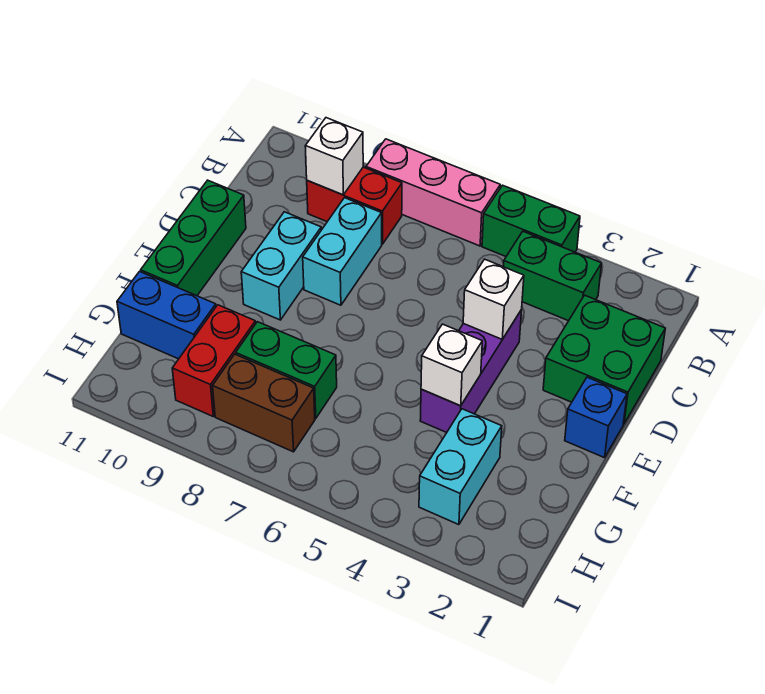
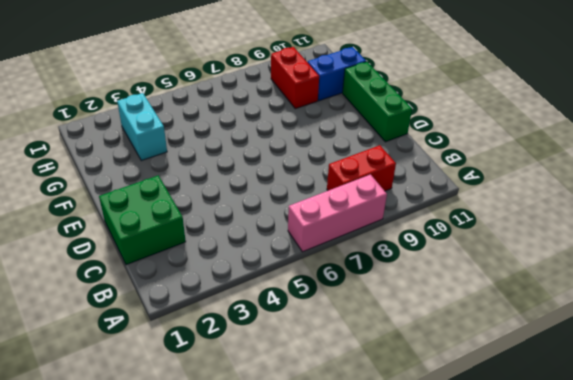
none -> green brick A4:A5 level 1
none -> green brick B3:B4 level 1
none -> cyan brick C8:D8 level 1

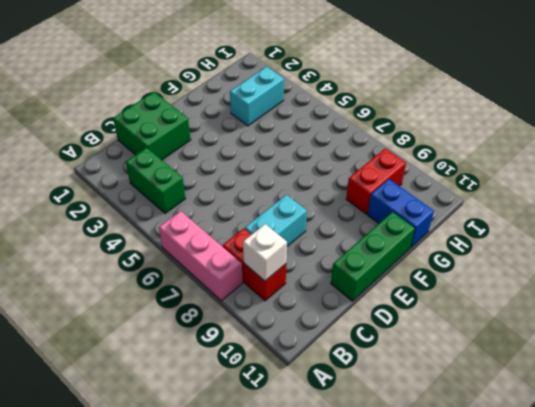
none -> green brick A4:A5 level 1
none -> purple brick D4:F4 level 1
none -> cyan brick D9:E9 level 1

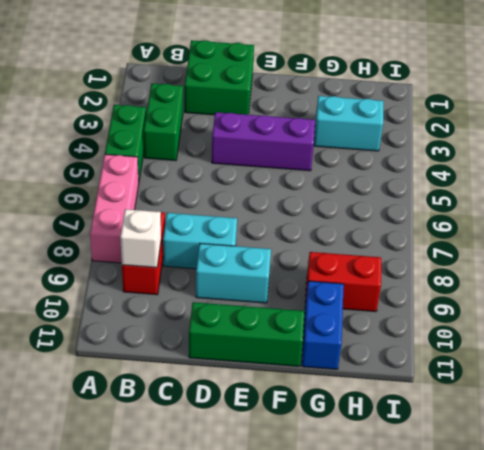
none -> blue brick E1 level 1
none -> green brick G7:G8 level 1
none -> brown brick H7:H8 level 1

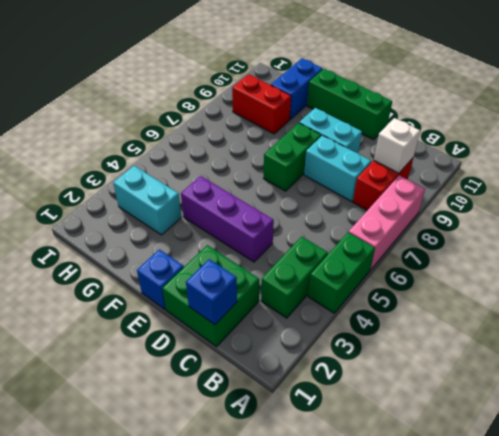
blue brick C1 level 2 -> none
green brick E7:E8 level 1 -> green brick G7:G8 level 1
none -> brown brick H7:H8 level 1
none -> white brick D4 level 2
none -> white brick F4 level 2

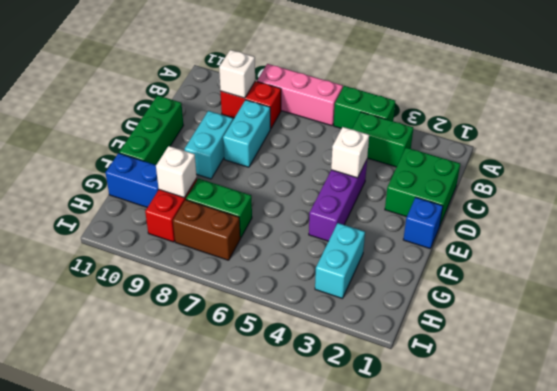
white brick G9 level 2 -> white brick F4 level 2

